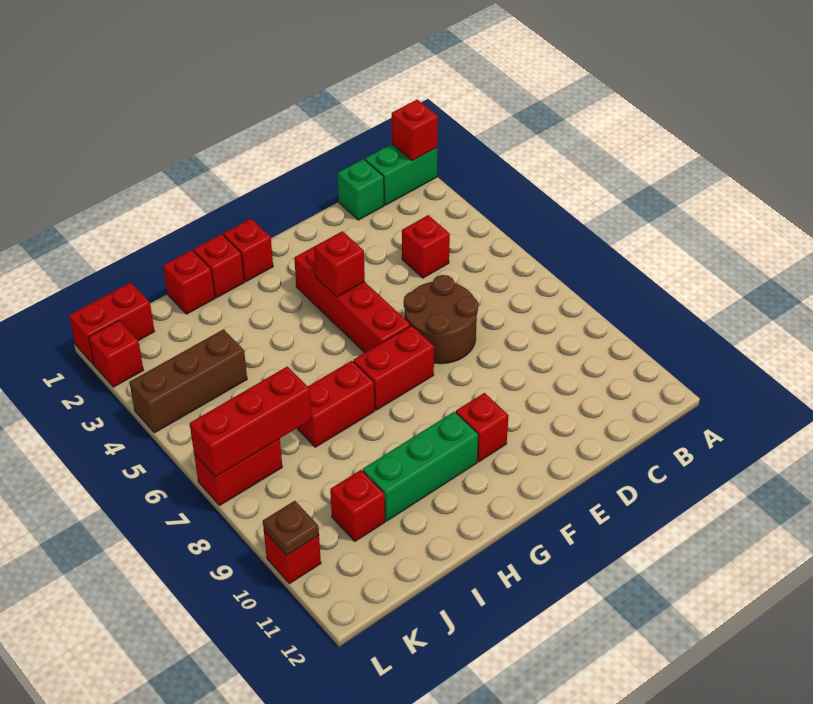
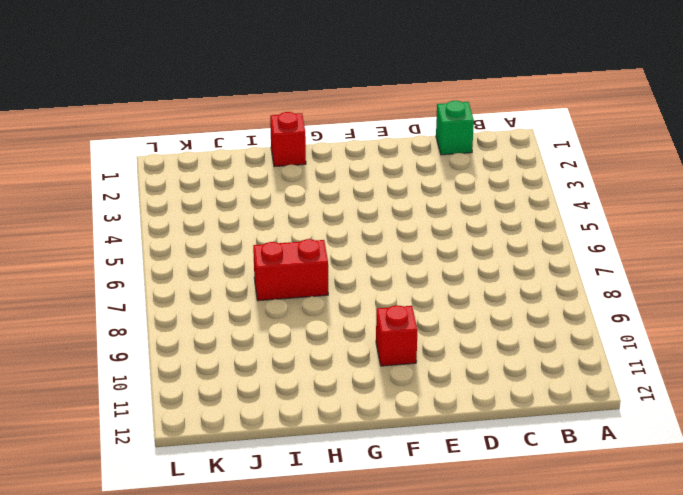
none -> green brick A1:B1 level 1
none -> red brick C4 level 1
none -> brown round brick D6:E7 level 1

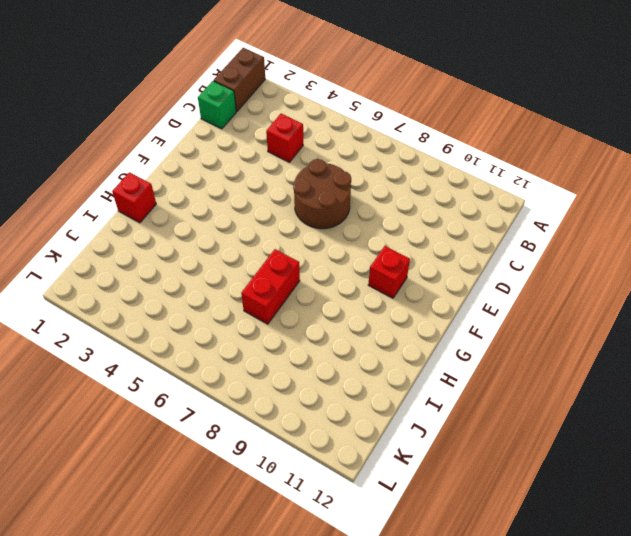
brown brick A1:B1 level 1 -> green brick A1:B1 level 1
none -> red brick F3:F6 level 1
none -> red brick F7:G7 level 1
none -> red brick G1 level 1

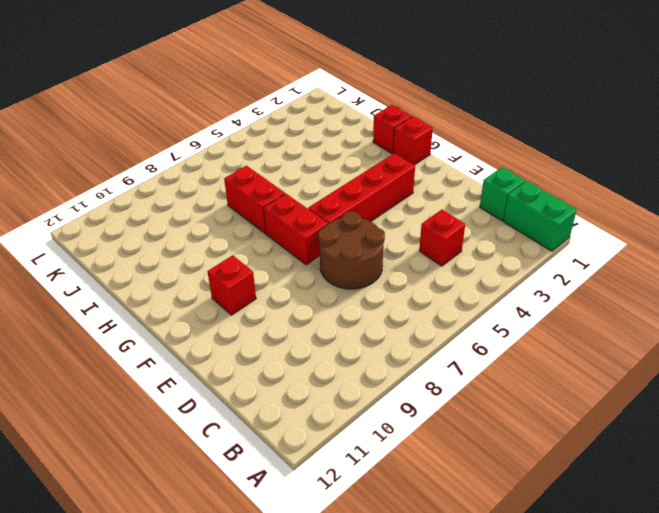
none -> green brick G10:I10 level 1
none -> red brick I1 level 1
none -> brown brick J4:L4 level 1

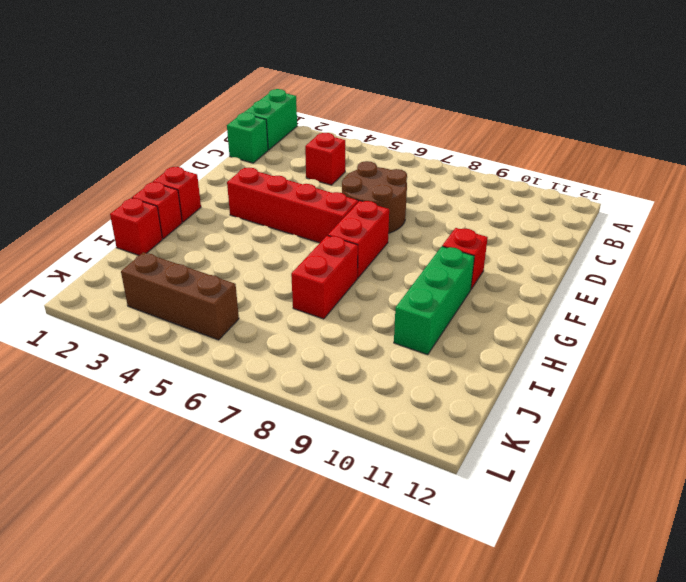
brown brick K3:K5 level 1 -> brown brick J4:L4 level 1
none -> red brick J10 level 1
none -> red brick K1:L1 level 1
none -> red brick K7:L7 level 1

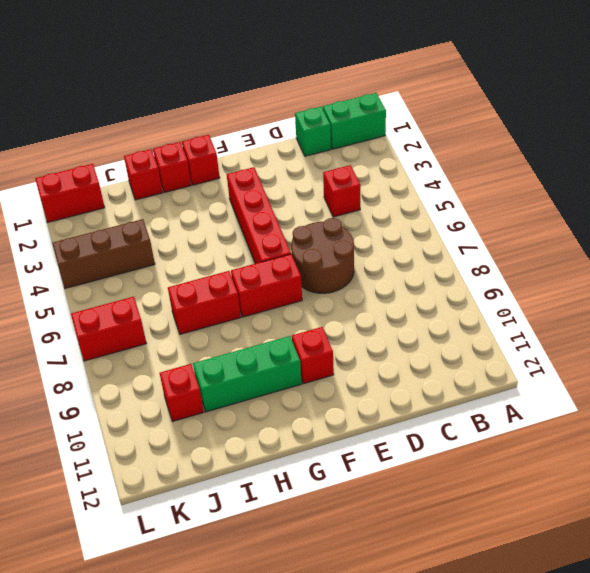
none -> red brick L2 level 1
none -> red brick L10 level 1
none -> red brick A1 level 2

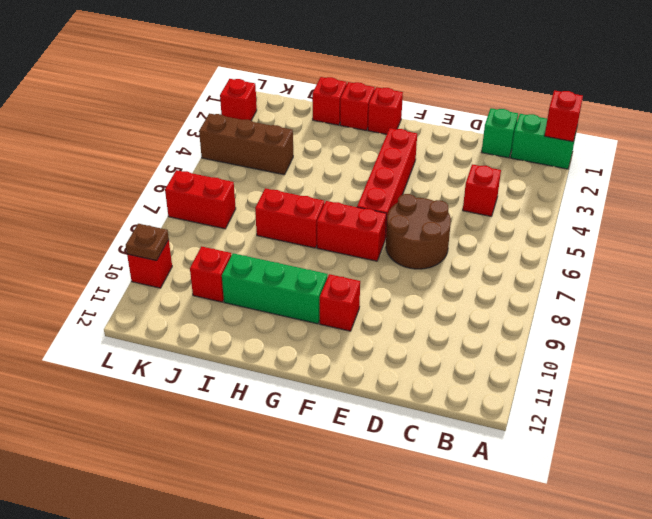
none -> red brick K1:L1 level 1
none -> red brick F4 level 2
none -> red brick J7:L7 level 2

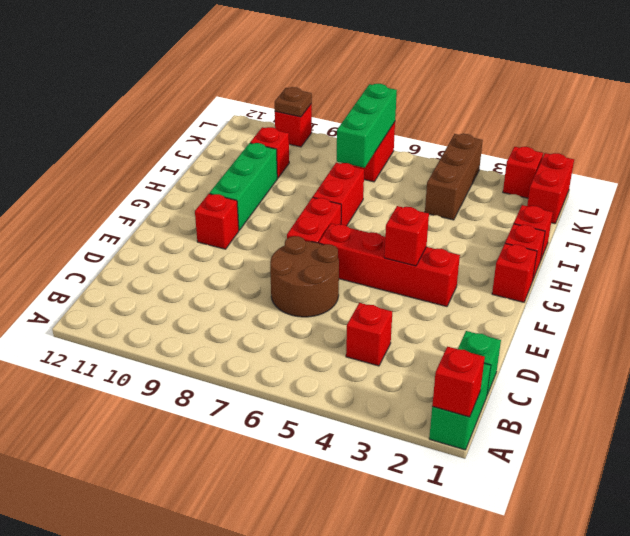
green brick J7:L7 level 2 -> red brick J7:L7 level 2

